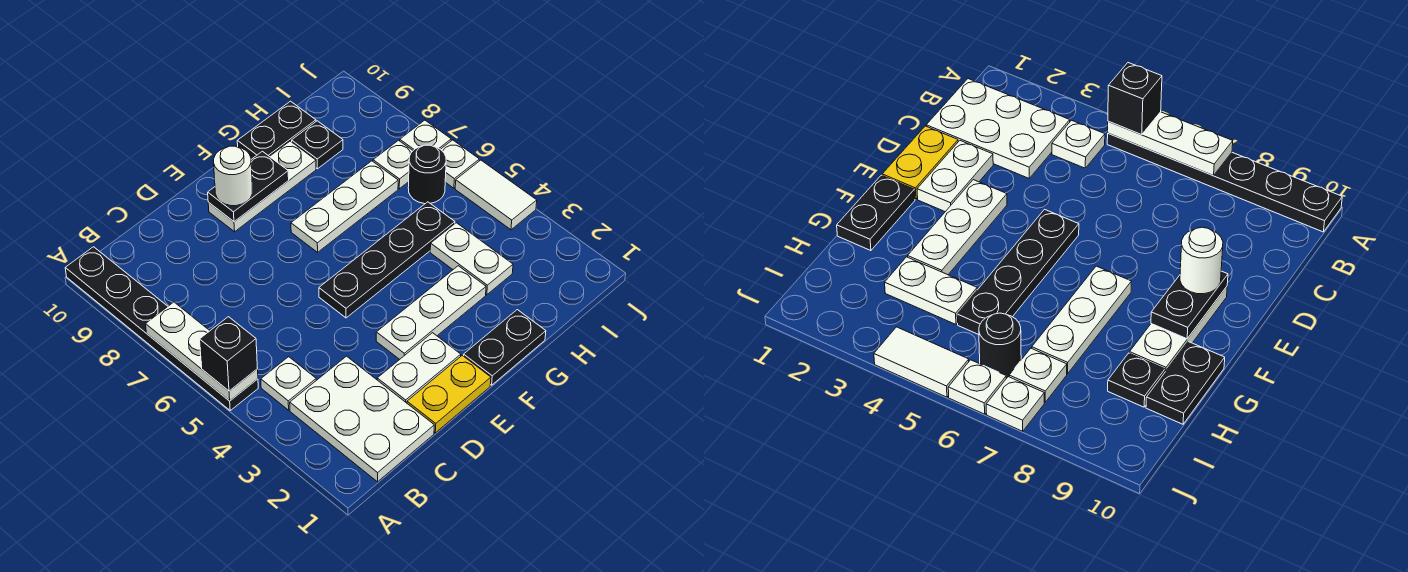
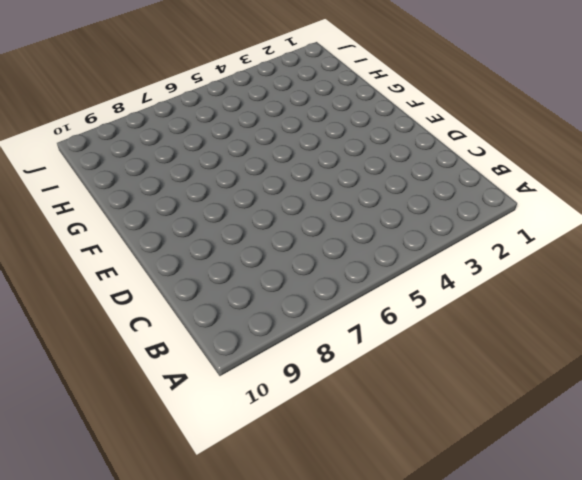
none -> black plate A5:A10 level 1
none -> white plate B1:C3 level 1
none -> white plate B4 level 1

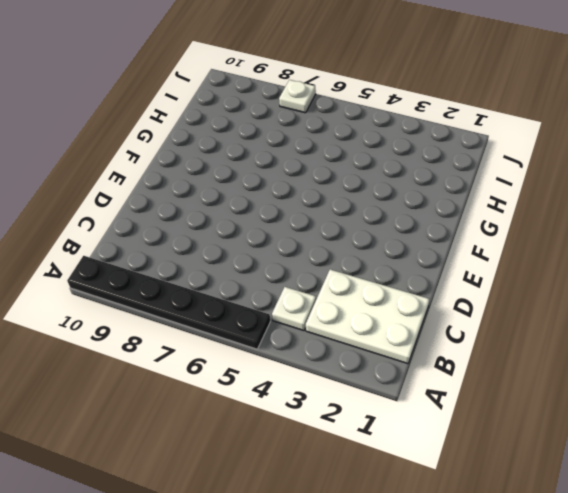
none -> yellow plate D1:E1 level 1
none -> white plate D2:E2 level 1
none -> white plate E3:G3 level 1

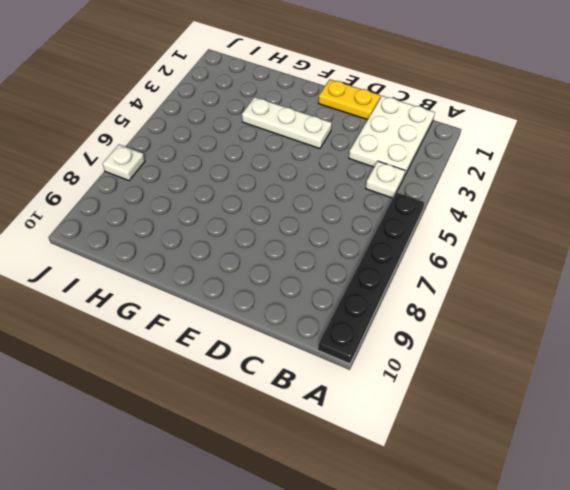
none -> white plate D2:E2 level 1
none -> black plate E5:H5 level 1
none -> white plate E9:G9 level 1

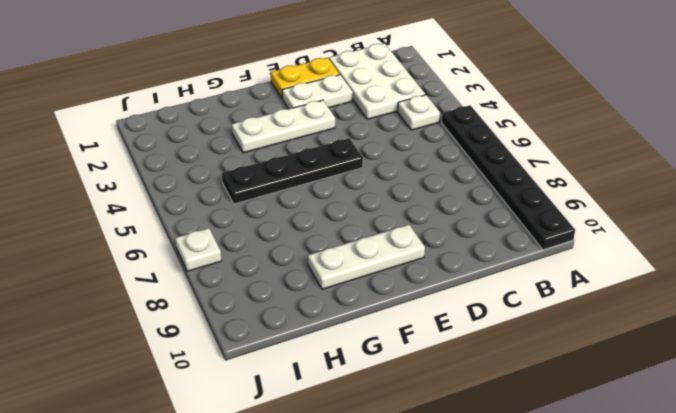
none -> black plate F1:G1 level 1
none -> white plate F7:H7 level 1
none -> black plate G10:H10 level 1

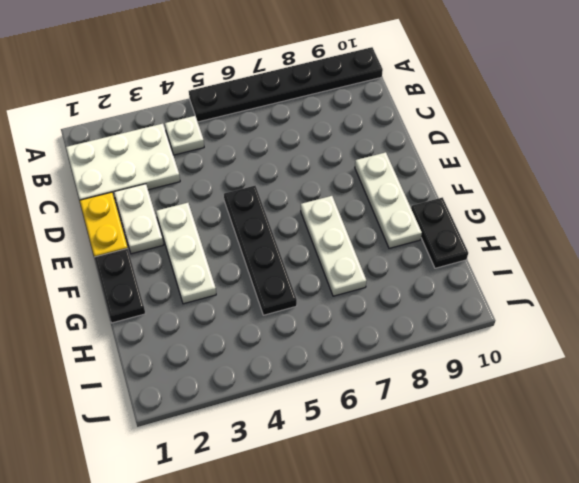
none -> white plate H3:H4 level 1
none -> black plate H9 level 1
none -> black round brick I6 level 1

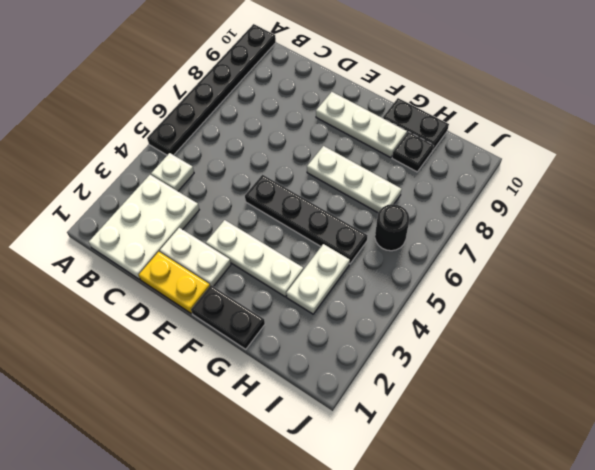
none -> white plate I7 level 1
none -> white tile J4:J5 level 1
none -> white plate J6 level 1

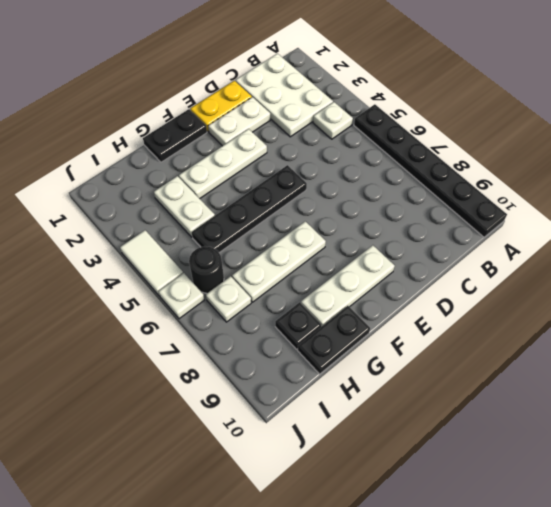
none -> white plate J7 level 1
none -> white plate A5:A7 level 2
none -> black plate E9:F9 level 2

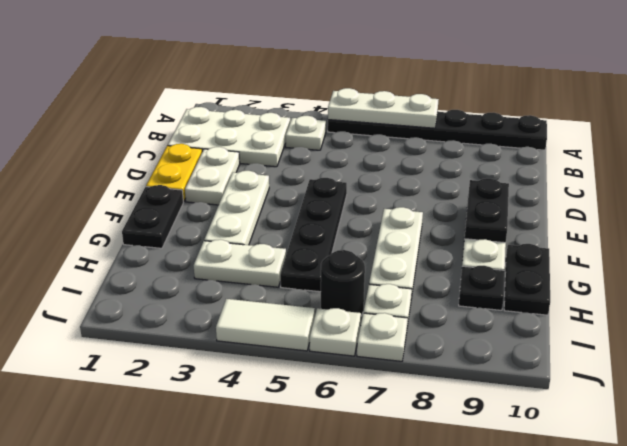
none -> black brick A5 level 3
none -> white round brick E9 level 3

